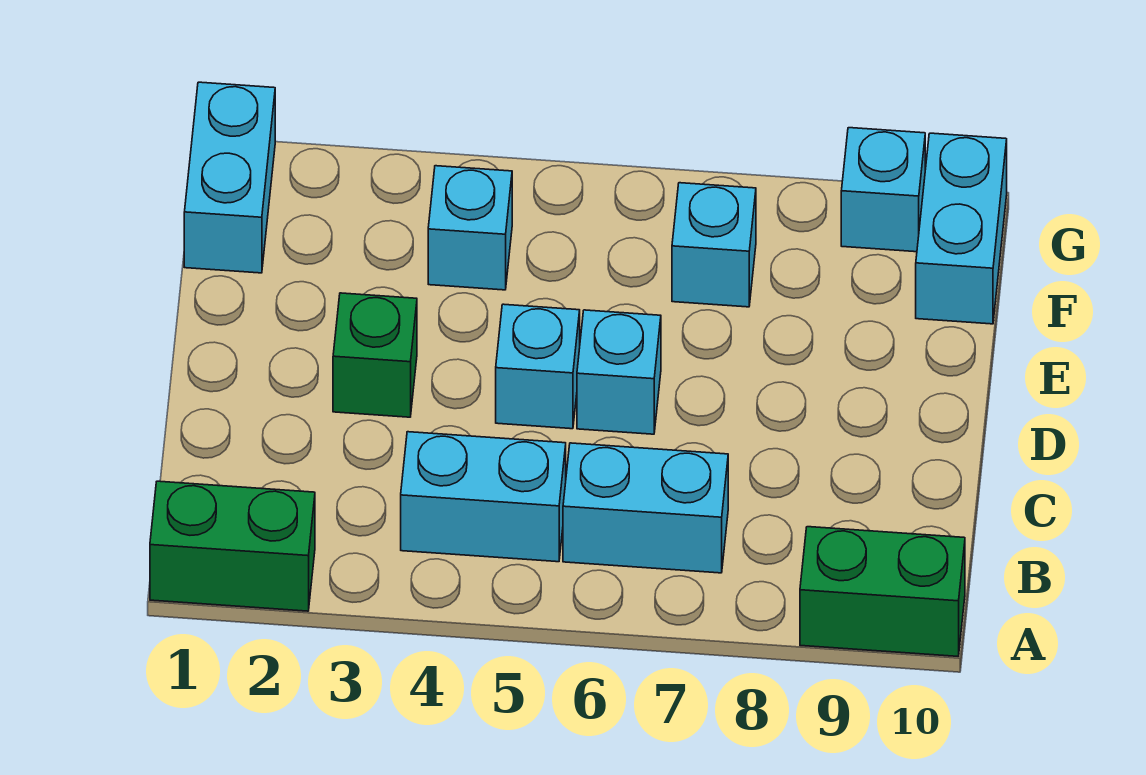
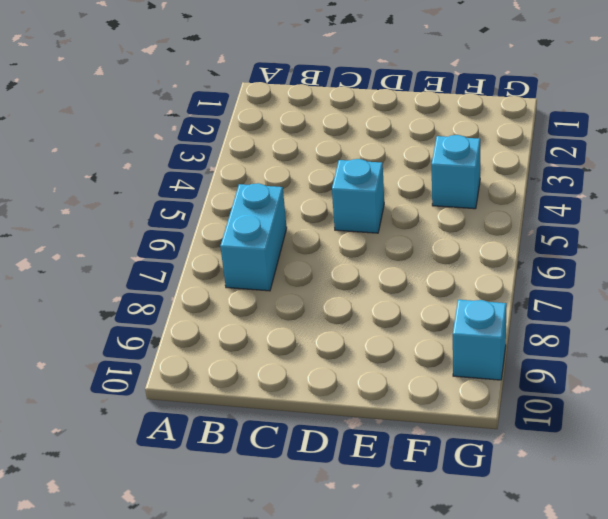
none -> green brick A1:A2 level 1
none -> green brick A9:A10 level 1
none -> cyan brick B4:B5 level 1

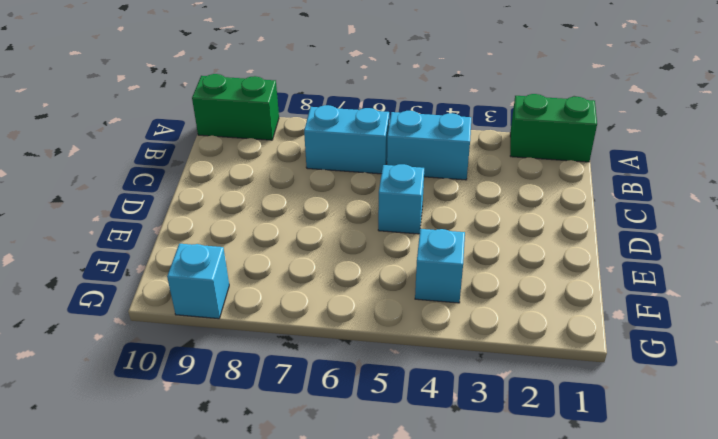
none -> green brick D3 level 1
none -> cyan brick D6 level 1
none -> cyan brick F1:G1 level 1

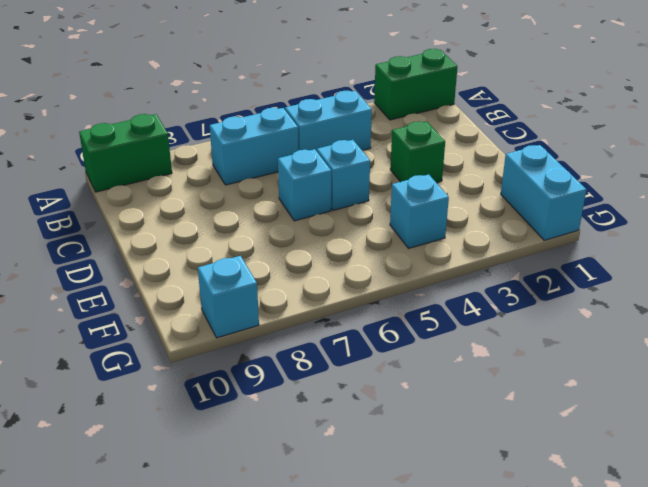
none -> cyan brick F7 level 1
none -> cyan brick F10:G10 level 1

